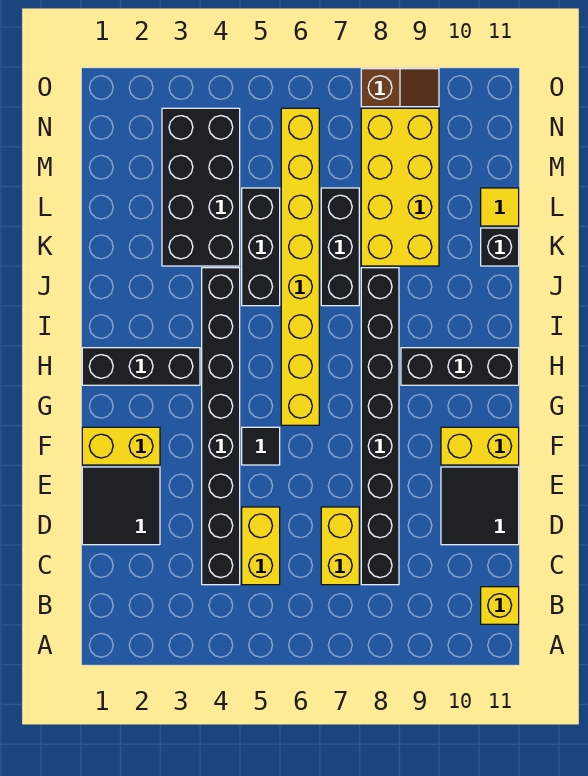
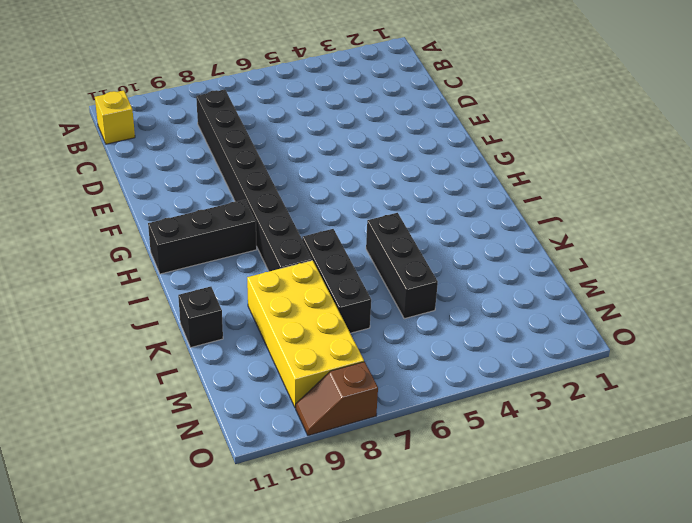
none -> black brick C4:J4 level 1
none -> yellow brick C5:D5 level 1
none -> yellow brick C7:D7 level 1

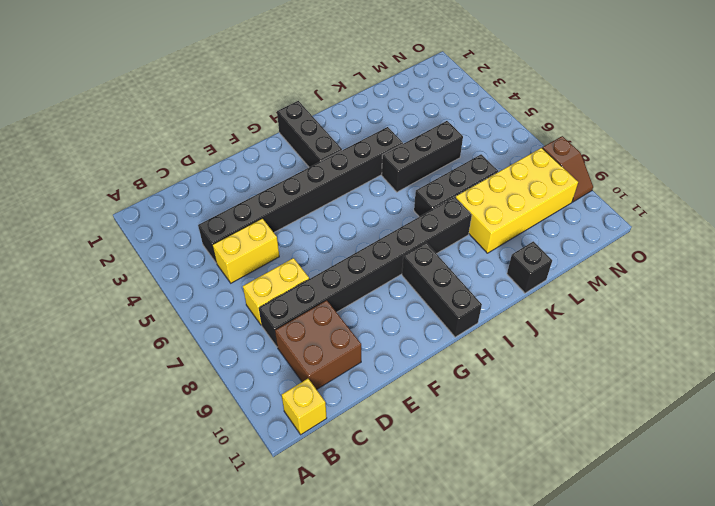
brown brick C9:D10 level 1 -> black tile D10:E11 level 1
none -> black tile D1:E2 level 1
none -> yellow brick F1:F2 level 1
none -> black tile F5 level 1

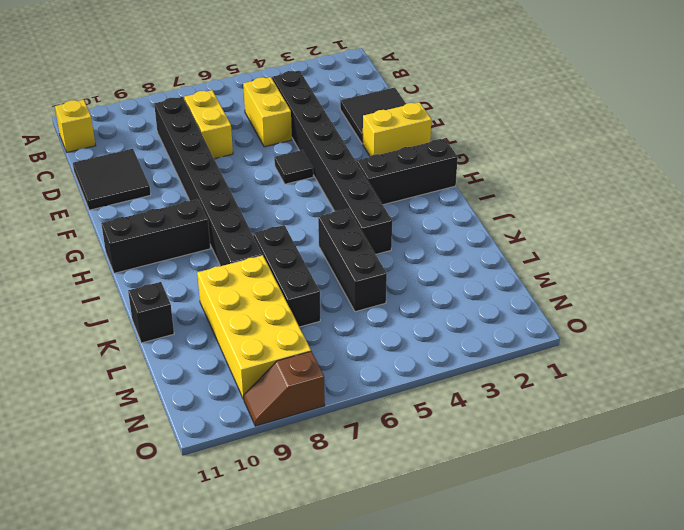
none -> yellow brick F10:F11 level 1
none -> yellow brick G6:N6 level 1
none -> black brick K3:N4 level 1

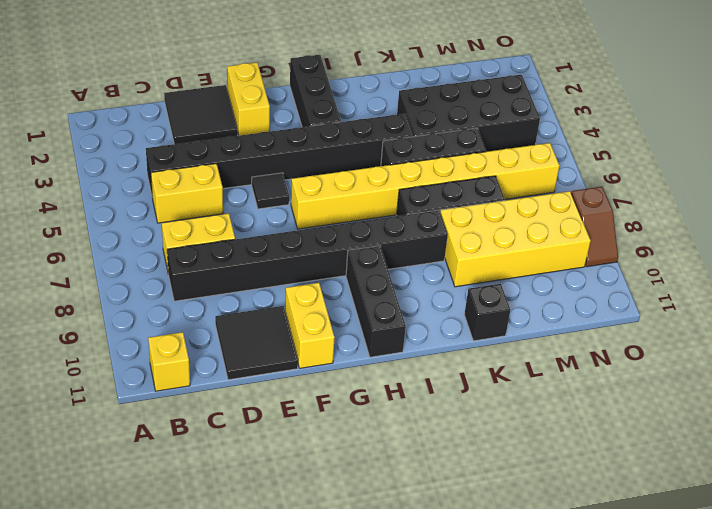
none -> yellow tile L11 level 1

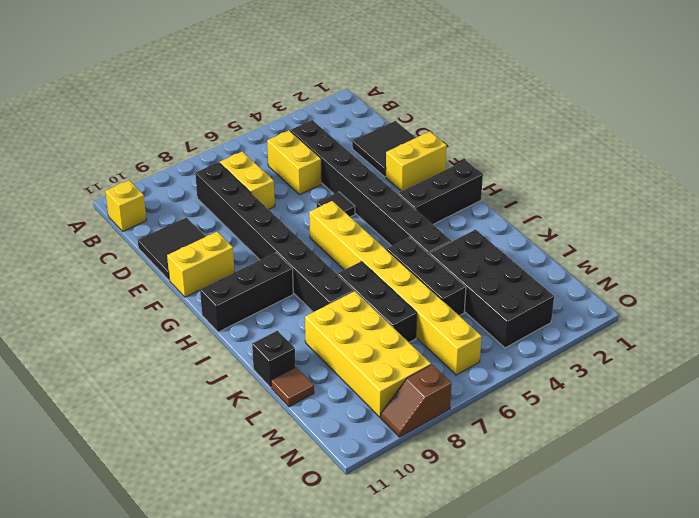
brown tile L11 level 1 -> yellow tile L11 level 1

